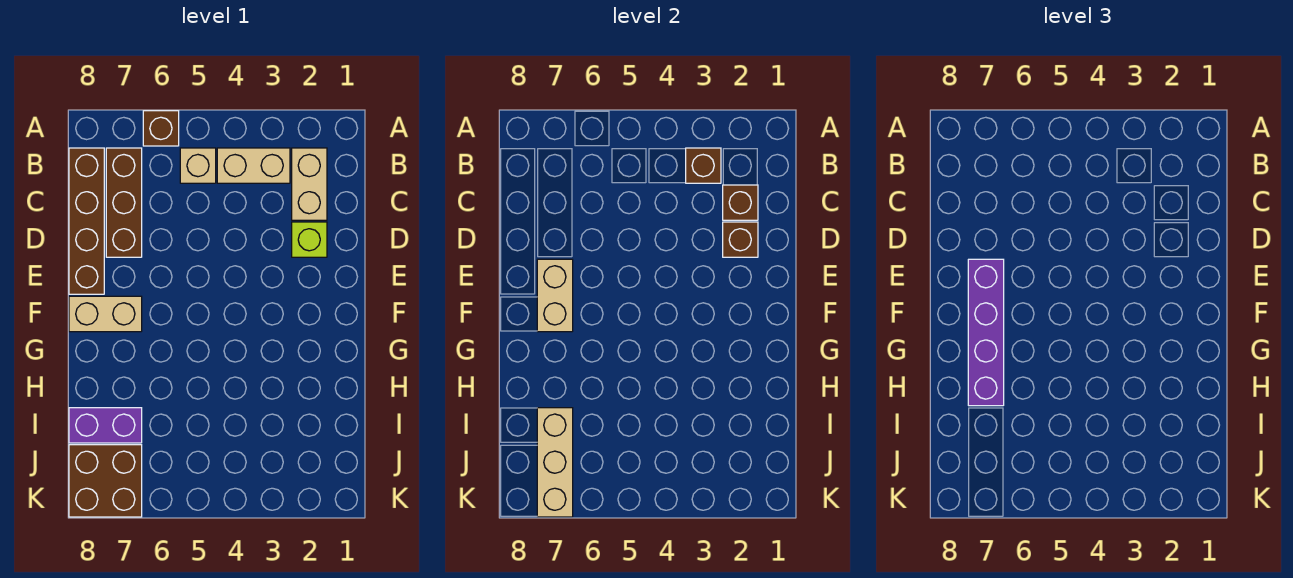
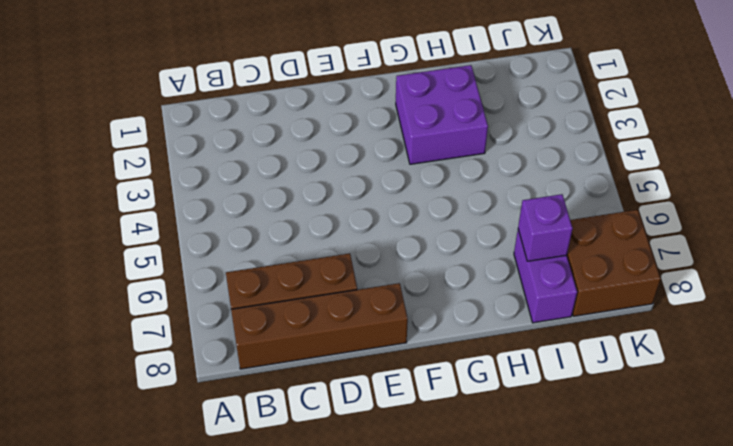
purple brick G2:H3 level 1 -> none
purple brick I7 level 2 -> tan brick I7:K7 level 2
none -> brown brick A6 level 1
none -> tan brick B2:C2 level 1
none -> tan brick B3:B4 level 1

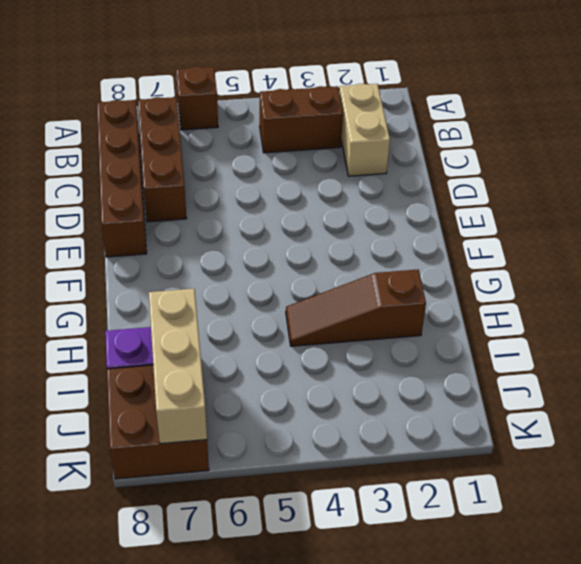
brown brick B3:B4 level 1 -> tan brick B3:B4 level 1
brown slope H2:H4 level 1 top 2 -> none
none -> tan brick B5 level 1
none -> lime brick D2 level 1
none -> tan brick F7:F8 level 1

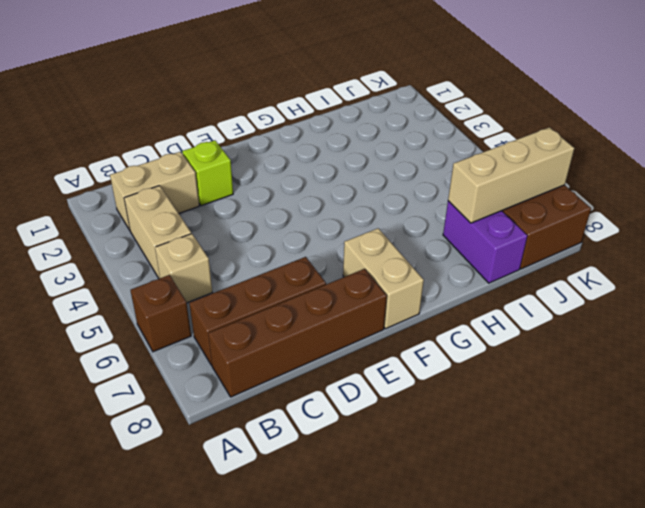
none -> brown brick B3 level 2
none -> brown brick C2 level 2
none -> brown brick D2 level 2

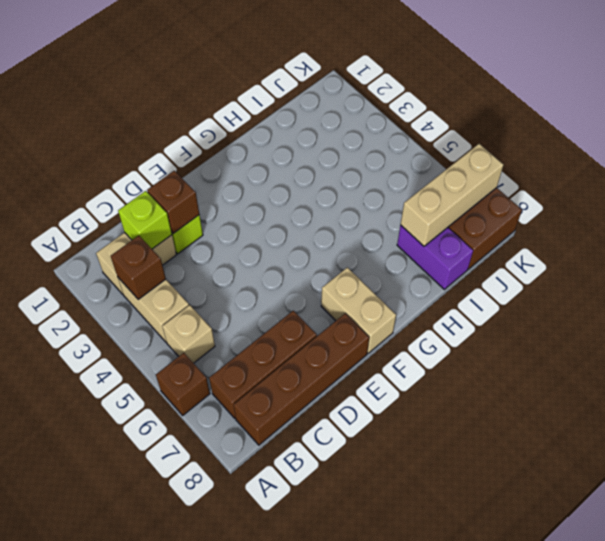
lime brick C2 level 2 -> brown brick C2 level 2
none -> tan brick E7:F7 level 2
none -> purple brick E7:H7 level 3

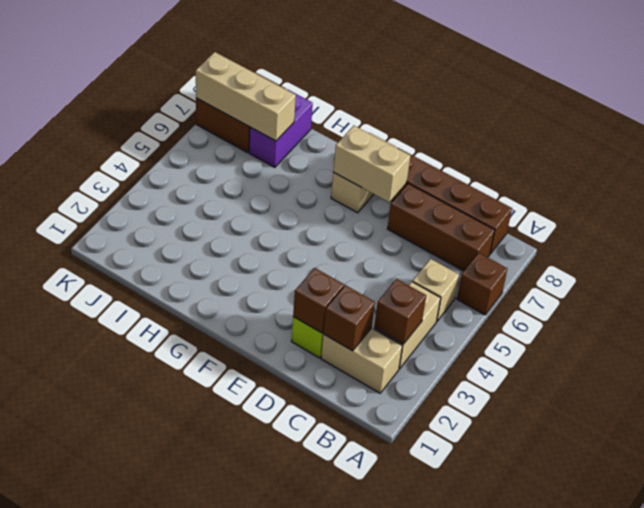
none -> purple brick E7:H7 level 3

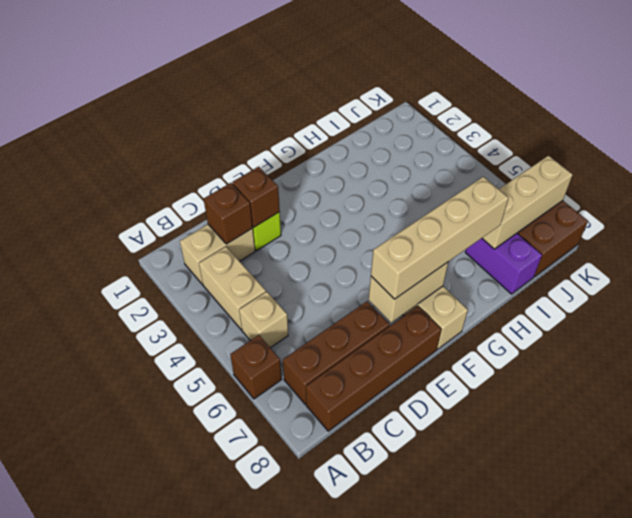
tan brick E7:H7 level 3 -> purple brick E7:H7 level 3
none -> brown brick B3 level 2

